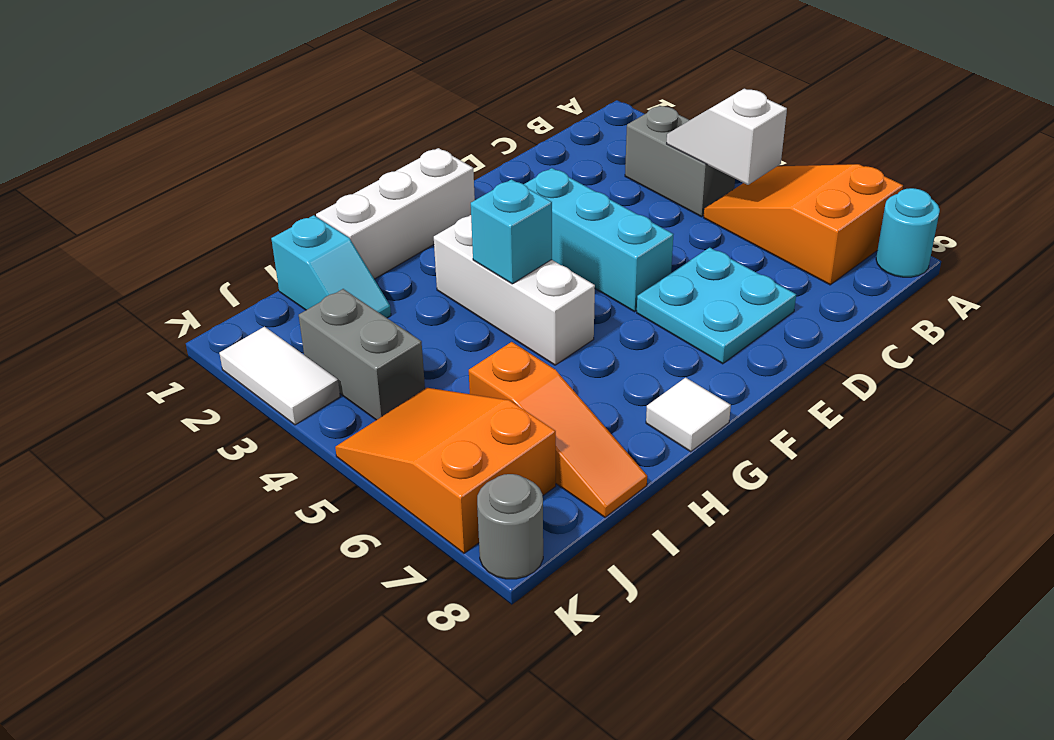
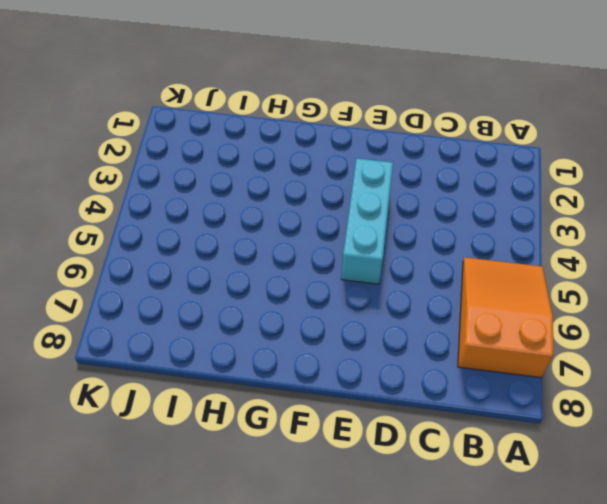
none -> cyan round brick A8 level 1
none -> grey brick B3:B4 level 1
none -> cyan plate D6:E7 level 1

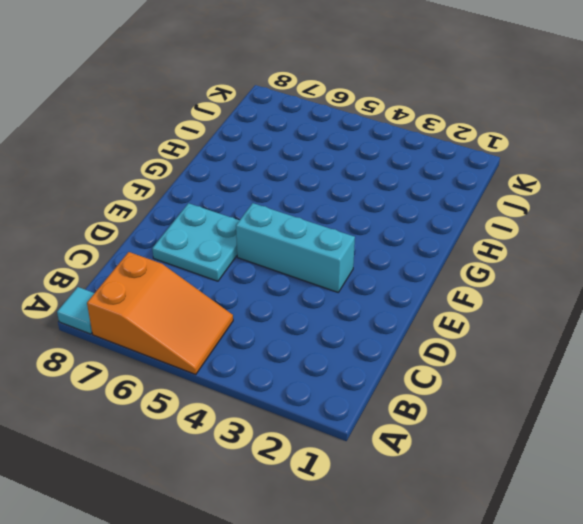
cyan tile A8 level 1 -> cyan round brick A8 level 1
none -> grey brick B3:B4 level 1
none -> white brick F1:H1 level 1
none -> white brick G3:G5 level 1

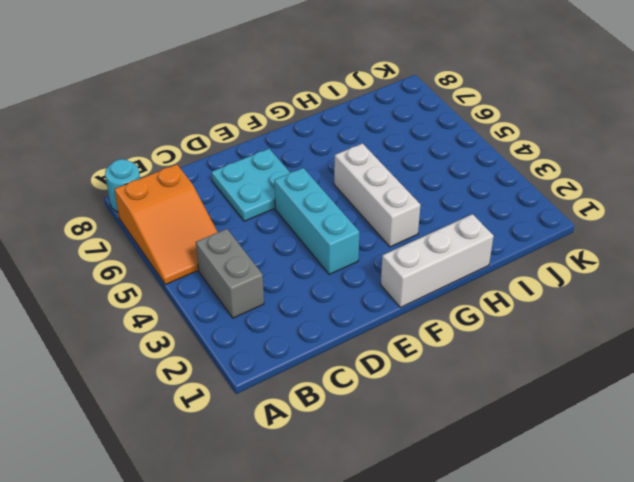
none -> white tile G8 level 1
none -> cyan slope I1:I2 level 1 top 1
none -> orange slope I6:I8 level 1 top 6

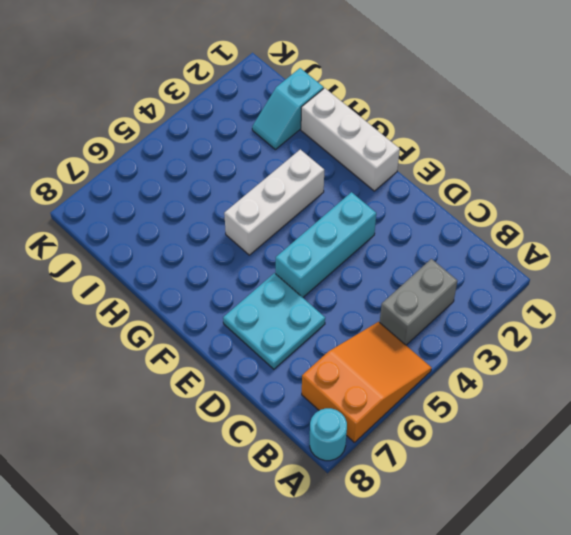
none -> white tile G8 level 1
none -> orange slope I6:I8 level 1 top 6
none -> grey brick J3:J4 level 1

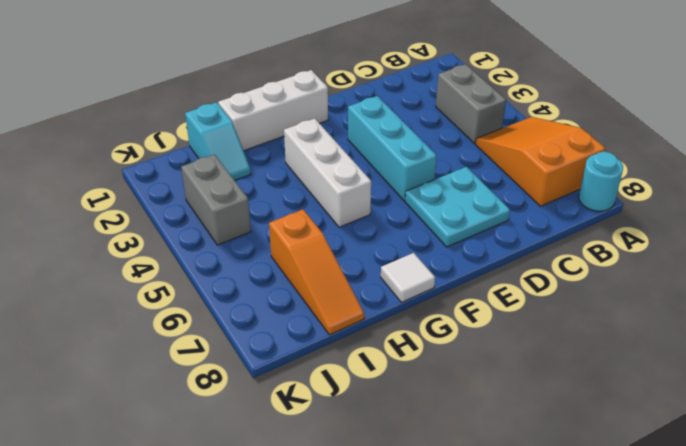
none -> orange slope J5:K7 level 1 top 7
none -> white tile K2:K3 level 1
none -> grey round brick K8 level 1

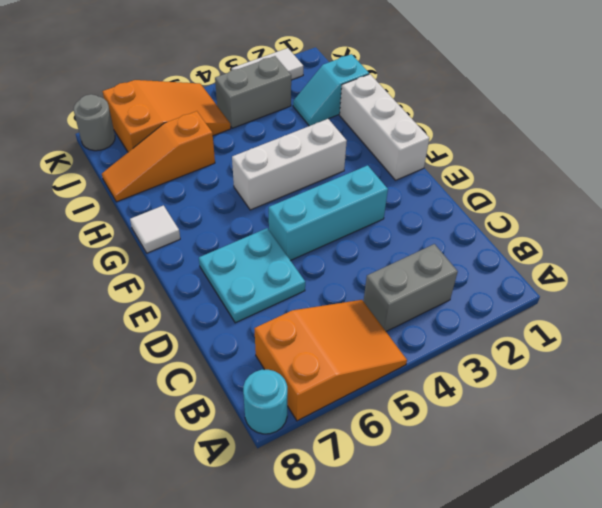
none -> white slope B4:B5 level 2 top 5
none -> cyan brick G4 level 2

